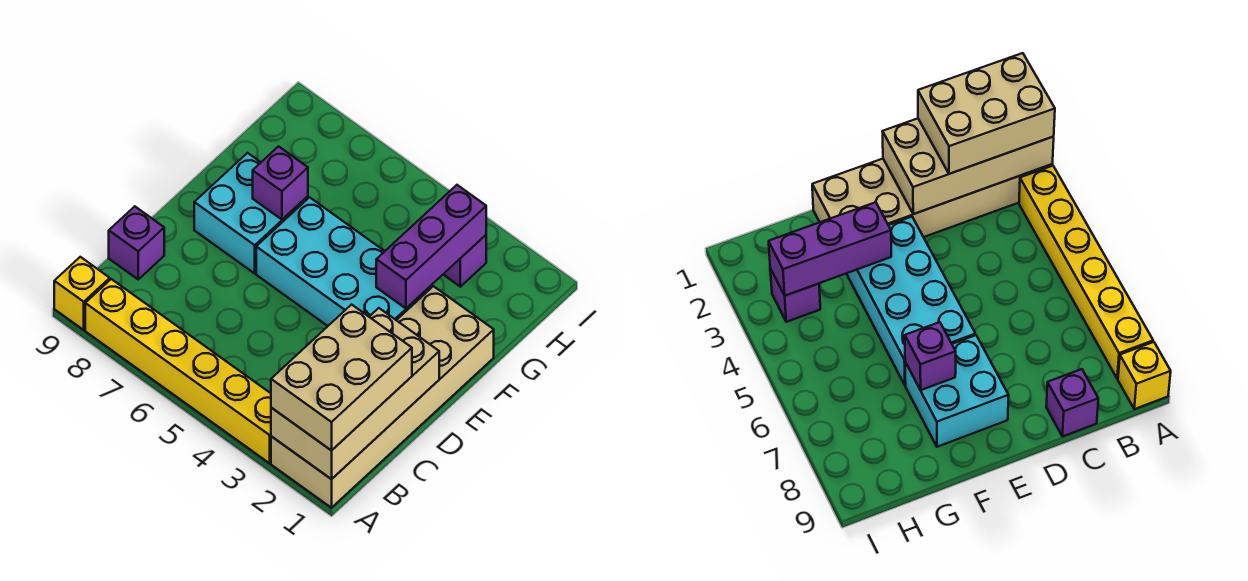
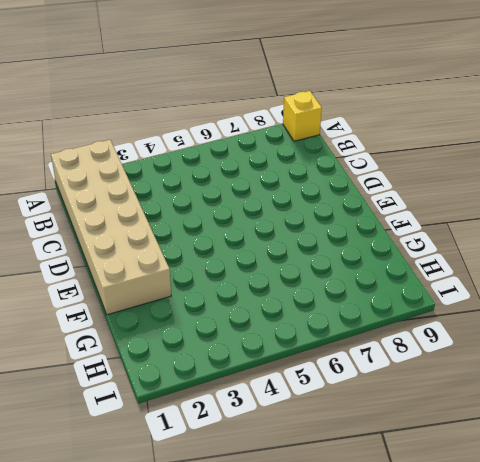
none -> yellow brick A3:A8 level 1
none -> purple brick C9 level 1

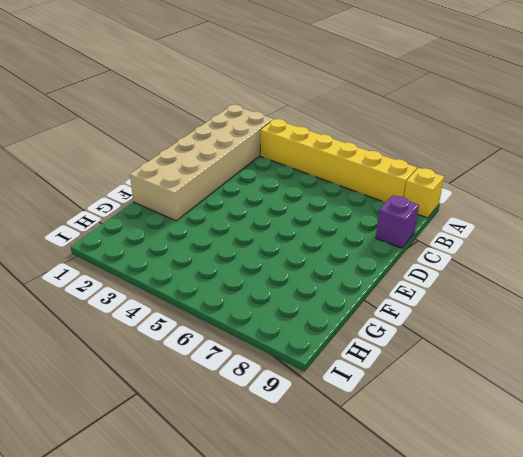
none -> cyan brick E3:F6 level 1
none -> cyan brick E7:F8 level 1

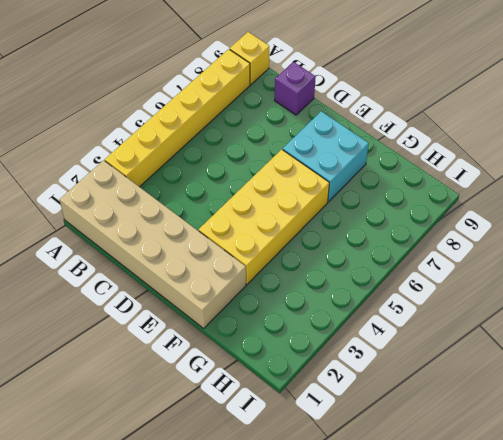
yellow brick E3:F6 level 1 -> cyan brick E3:F6 level 1
none -> purple brick H3 level 1
none -> tan brick A1:D2 level 2

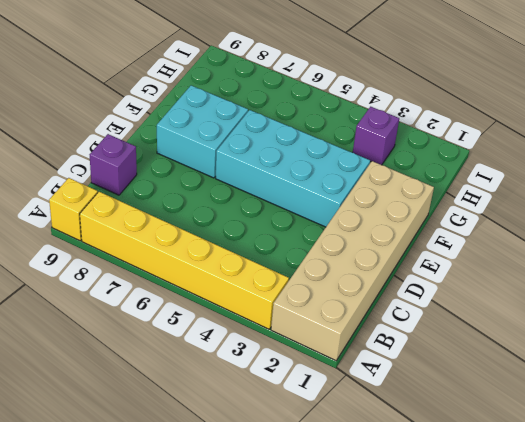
none -> tan brick A1:D2 level 2
none -> purple brick F3:H3 level 2

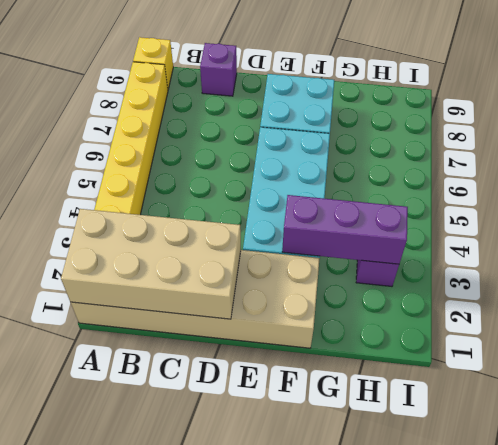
none -> purple brick F7 level 2
none -> tan brick A1:C2 level 3

